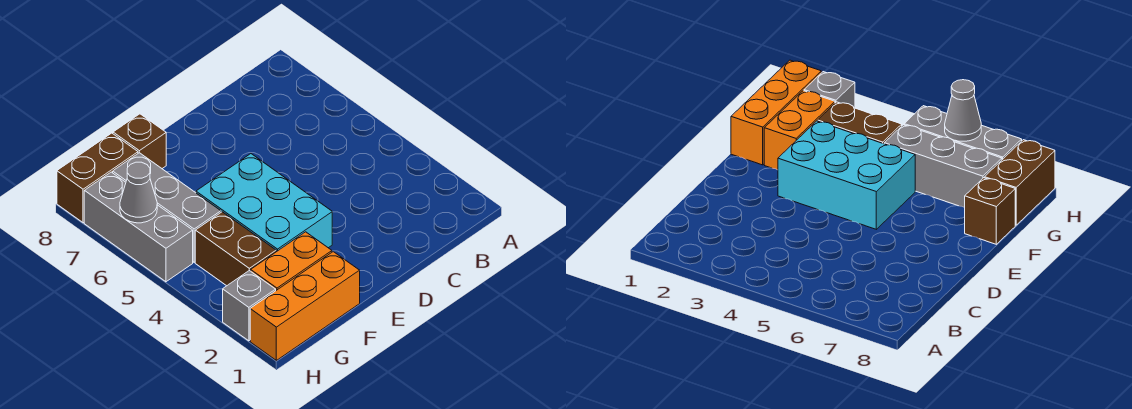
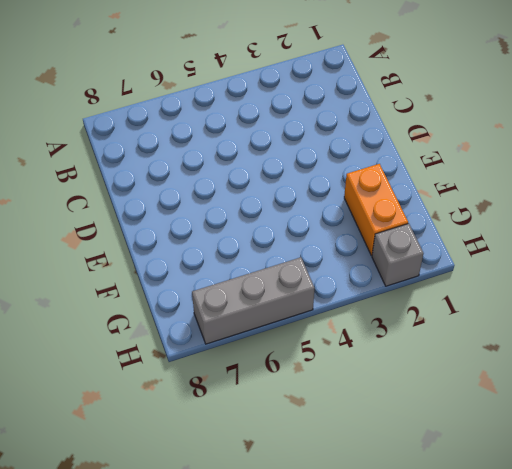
none -> cyan brick E3:F5 level 1
none -> orange brick F1:H1 level 1

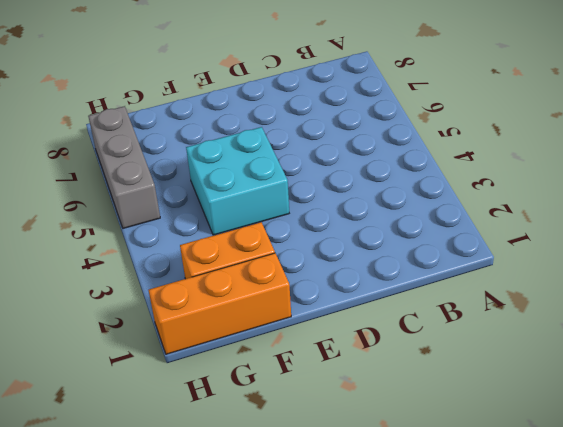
cyan brick E4:F5 level 1 -> cyan brick E3:F5 level 1
none -> brown brick F8 level 1
none -> brown brick G3:G4 level 1

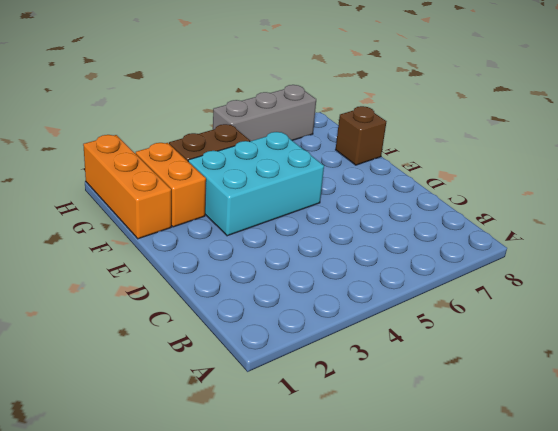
none -> grey brick G5:G7 level 1
none -> brown brick G8:H8 level 1

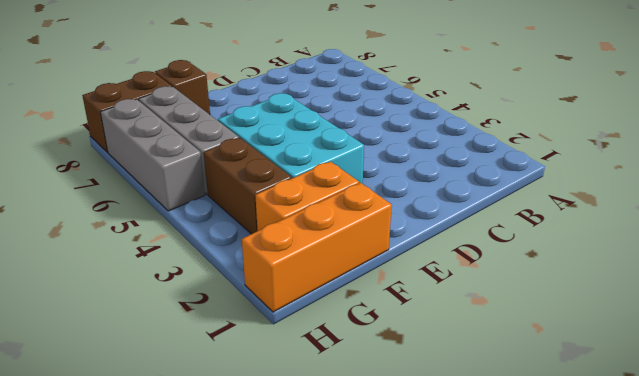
none -> grey brick H2 level 1
none -> grey cone H6 level 2

